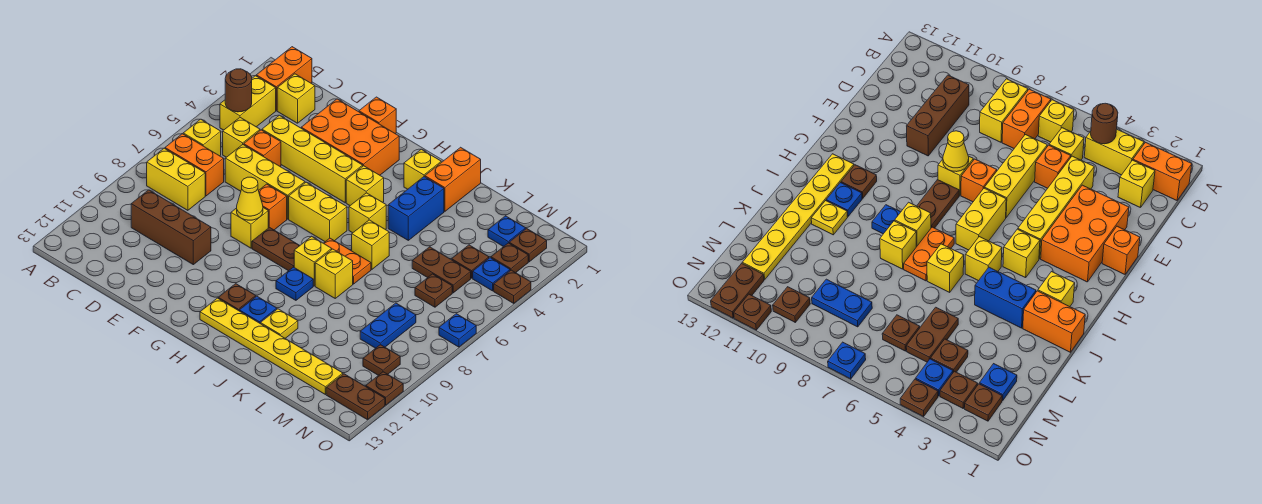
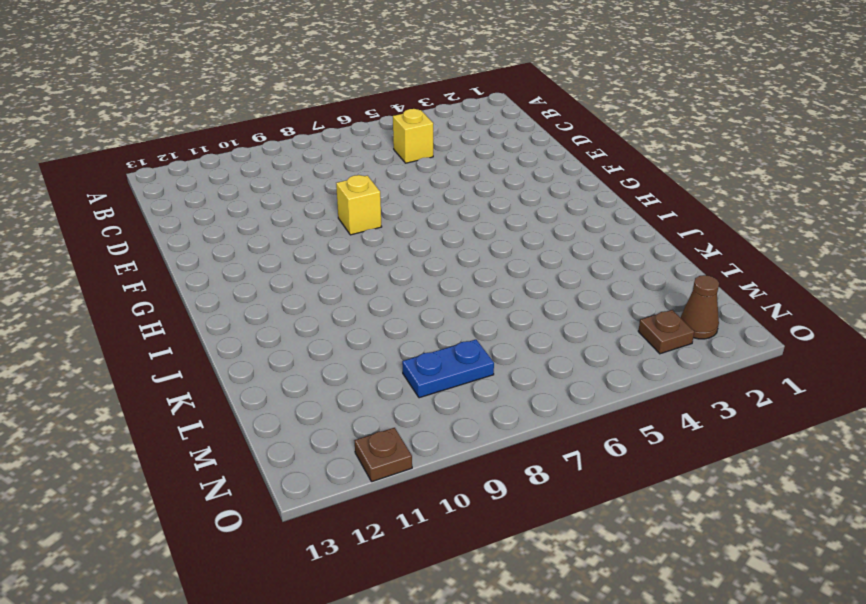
brown cone N2 level 1 -> brown plate N2 level 1
none -> orange brick B1:B2 level 1
none -> yellow brick B3:B4 level 1
none -> yellow brick B6 level 1
none -> orange brick B7:C7 level 1

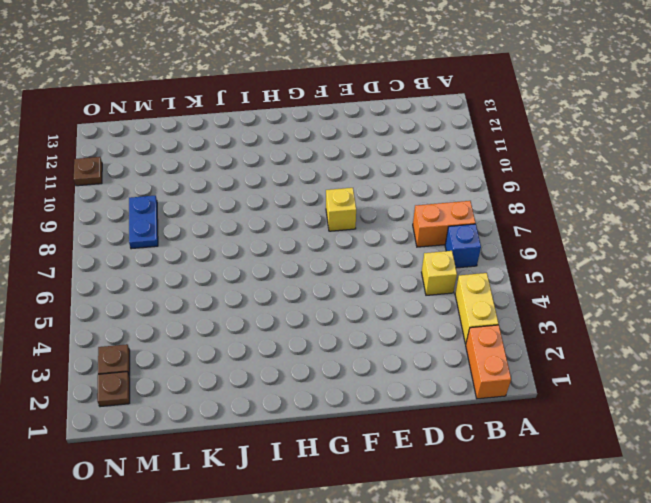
blue brick B6 level 1 -> yellow brick B6 level 1
none -> yellow brick B8:C8 level 1
none -> yellow brick C2 level 1
none -> brown brick C10:E10 level 1
none -> yellow brick D4:G4 level 1

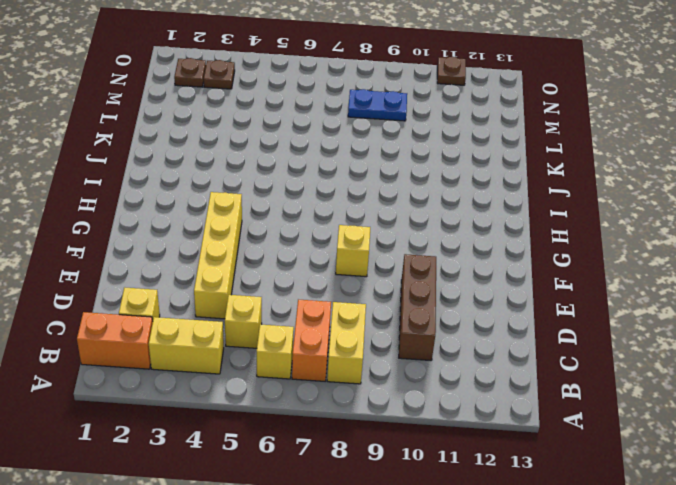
none -> orange brick D5 level 1
none -> yellow brick D6:F6 level 1
none -> orange brick E2:G3 level 1
none -> orange brick F1 level 1

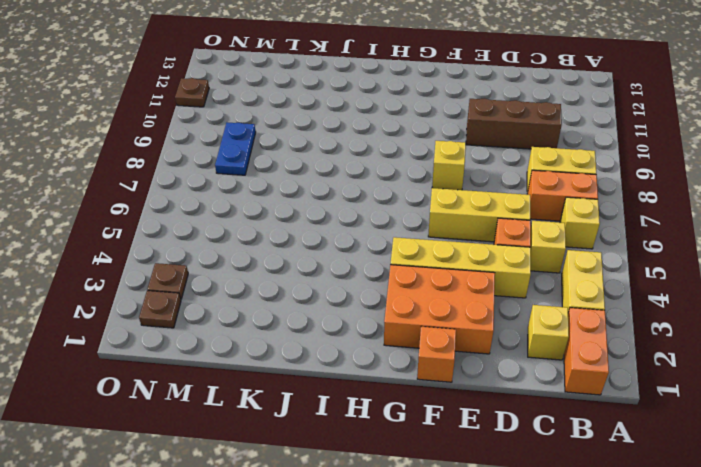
none -> orange brick F7 level 1
none -> yellow brick G6:H6 level 1
none -> brown plate G8:H8 level 1
none -> yellow brick H4 level 1

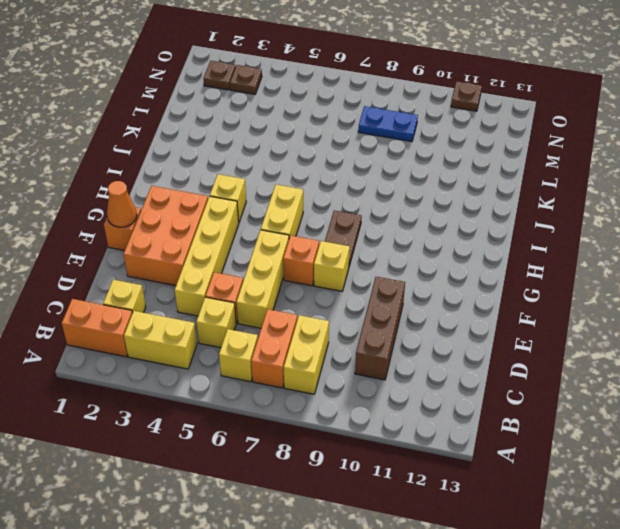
orange cone F1 level 2 -> none
none -> brown plate H11 level 1
none -> yellow plate H12:M12 level 1
none -> yellow brick I2 level 1
none -> yellow brick I5 level 1

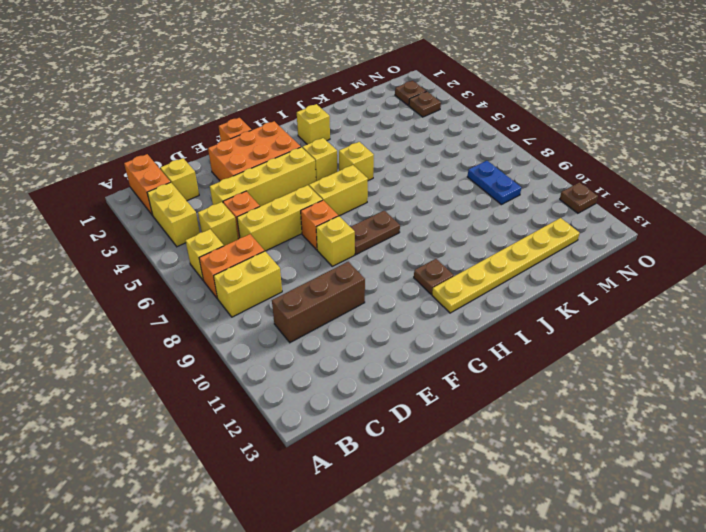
none -> orange plate I7:J7 level 1
none -> yellow brick I8 level 1
none -> blue plate I9 level 1
none -> blue plate I11 level 1

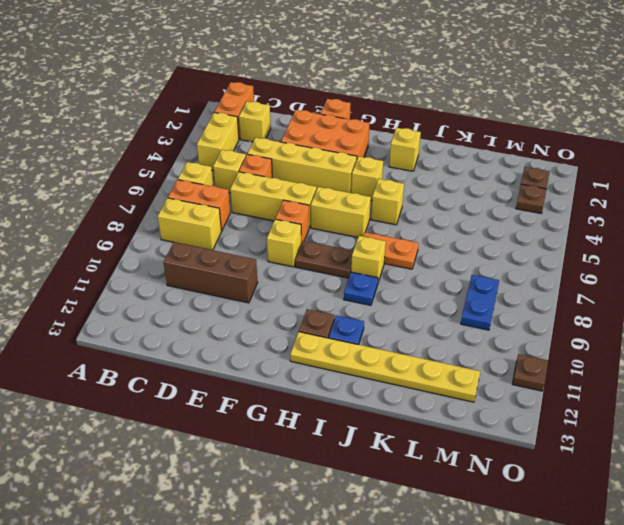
none -> orange brick J1:J2 level 1
none -> blue brick J3:J4 level 1
none -> yellow brick J6 level 1
none -> yellow brick J8 level 1

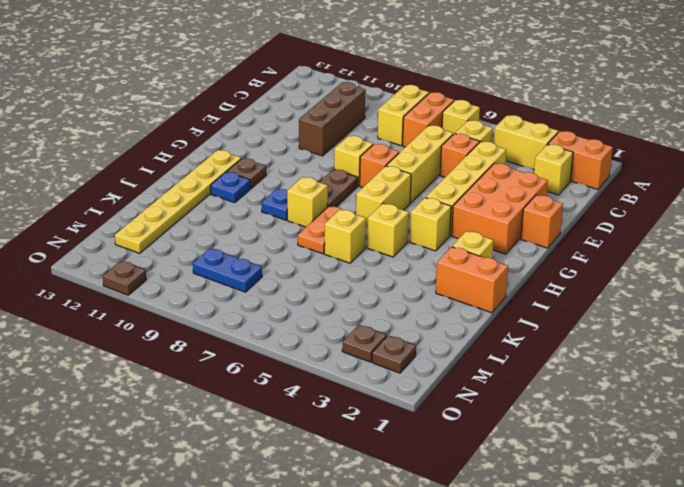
none -> blue brick J3:J4 level 1
none -> yellow brick J8 level 1
none -> yellow plate J11 level 1
none -> brown plate L5:M5 level 1

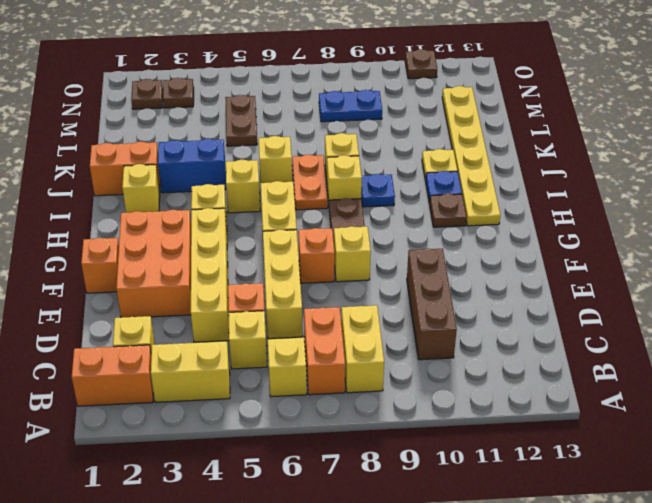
none -> blue plate M2 level 1
none -> brown plate M4 level 1
none -> brown plate M6 level 1
none -> blue plate N4 level 1

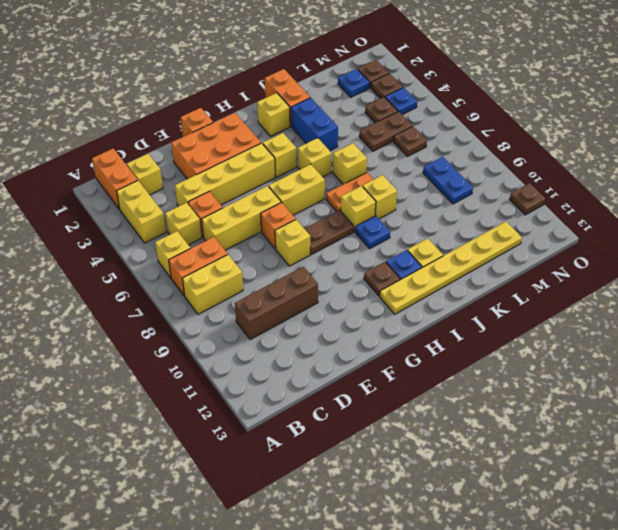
none -> brown plate N10 level 1
none -> brown plate N12:O12 level 1
none -> brown plate O4 level 1
none -> blue plate O7 level 1

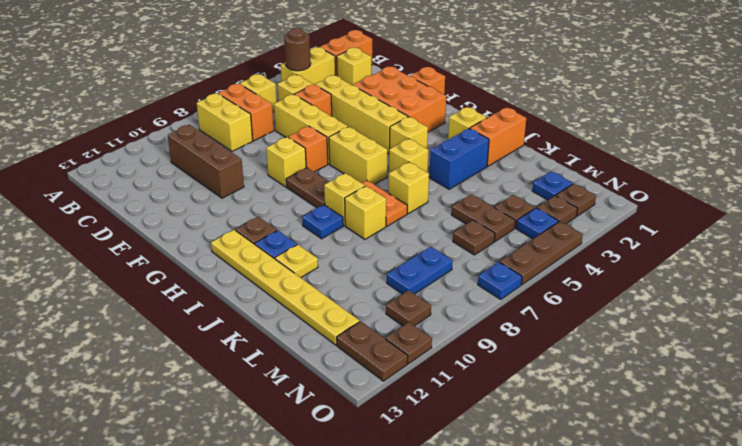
brown plate O4:O6 level 1 -> brown plate O4 level 1
none -> yellow cone F8 level 2

